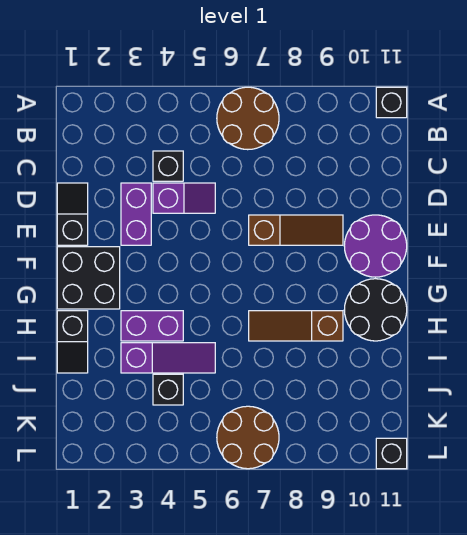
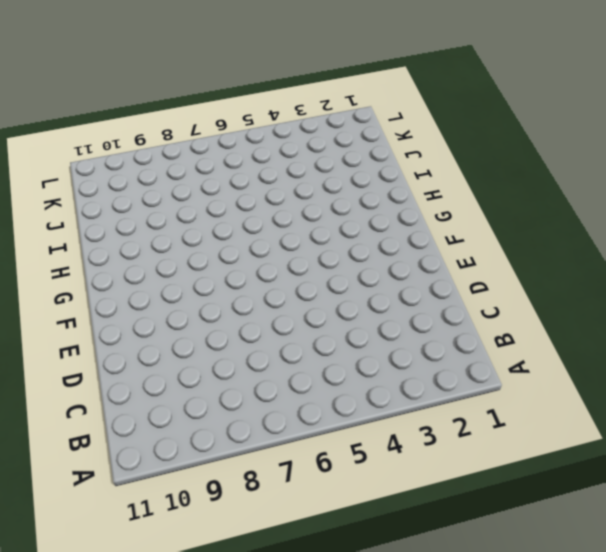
none -> brown round brick A6:B7 level 1
none -> black brick A11 level 1
none -> black brick C4 level 1

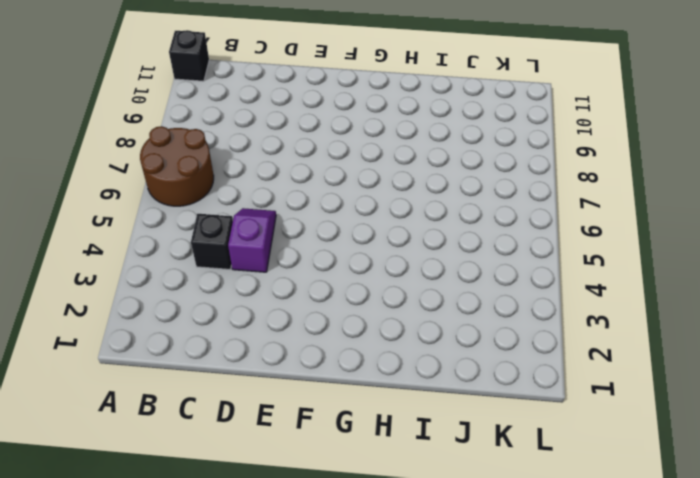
none -> black slope D1:E1 level 1 top E
none -> purple brick D3:E3 level 1
none -> brown slope E7:E9 level 1 top 7

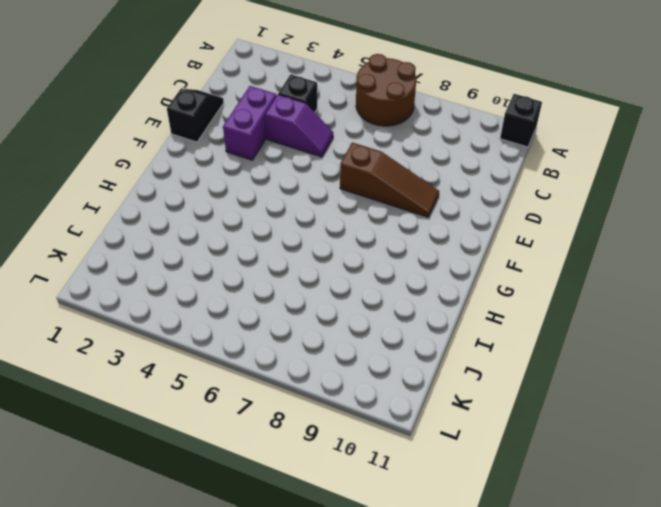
none -> purple round brick E10:F11 level 1
none -> black brick F1:G2 level 1
none -> black round brick G10:H11 level 1

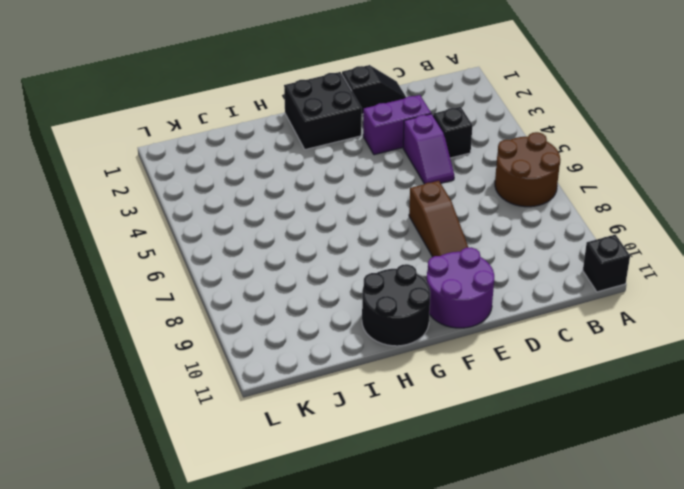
none -> black slope H1:I1 level 1 top H
none -> purple brick H3:H4 level 1
none -> brown slope H7:H9 level 1 top 9

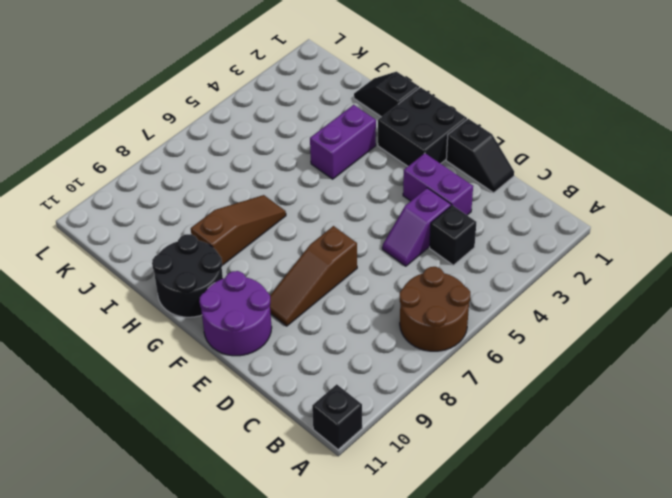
none -> purple slope I3:I5 level 1 top 3
none -> black brick J4 level 1
none -> brown round brick K6:L7 level 1

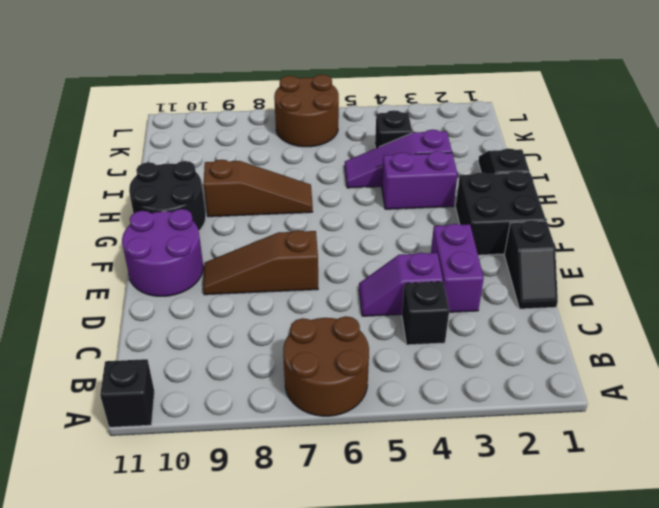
none -> black brick L11 level 1

